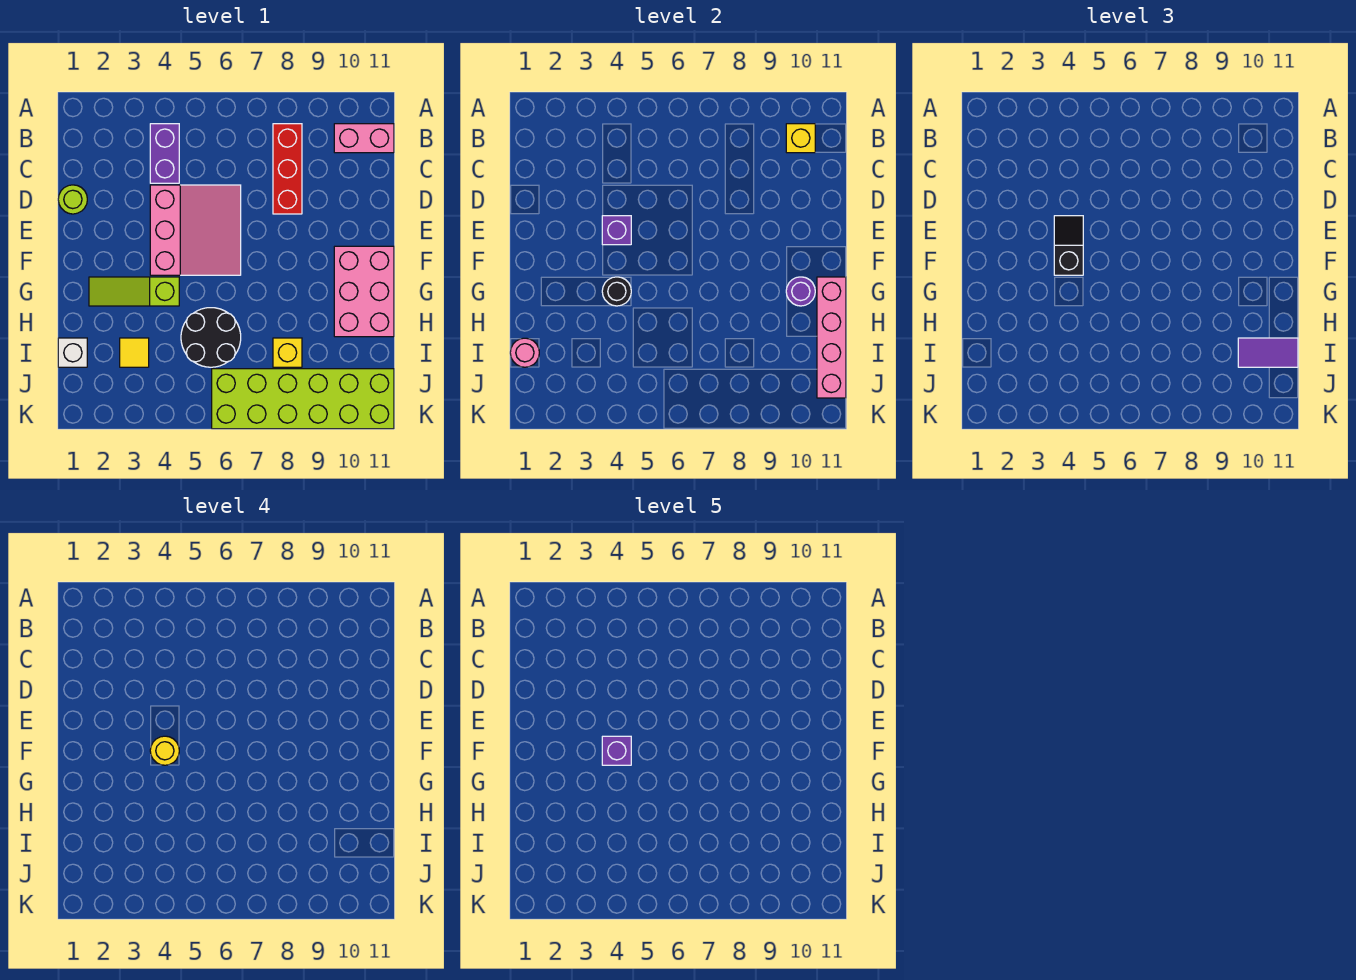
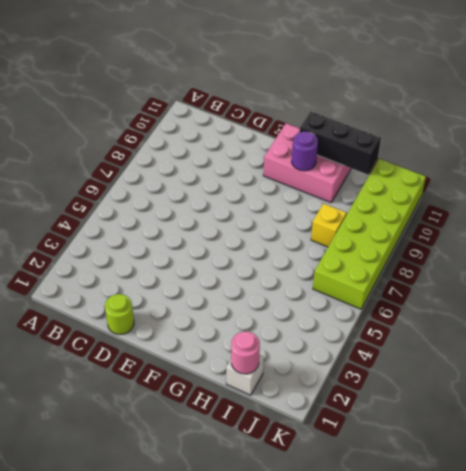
black brick G11:I11 level 2 -> pink brick G11:J11 level 2
none -> purple brick B4:C4 level 1
none -> red brick B8:D8 level 1
none -> pink brick B10:B11 level 1

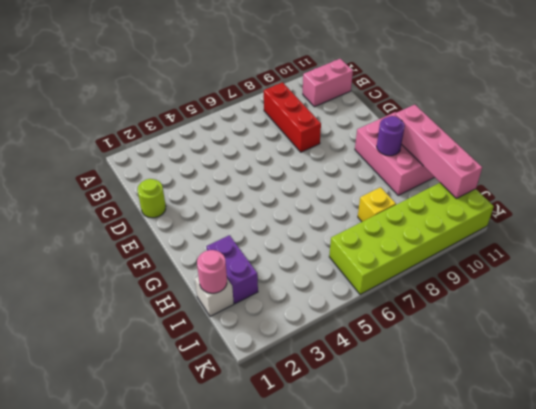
purple brick H2:I2 level 1 -> purple brick B4:C4 level 1
none -> pink slope D4:F6 level 1 top 4
none -> lime slope G2:G4 level 1 top 4
none -> black round brick H5:I6 level 1

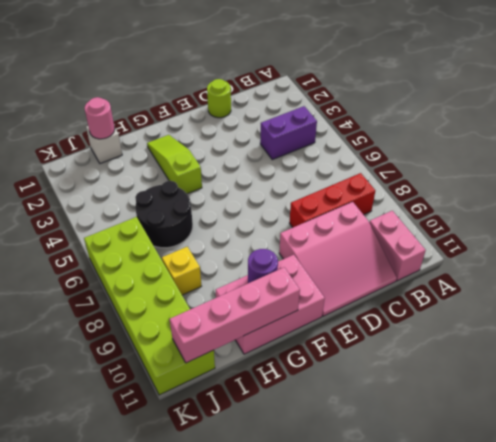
pink slope C9:E11 level 1 top 9 -> pink slope D4:F6 level 1 top 4
none -> yellow tile I3 level 1
none -> yellow brick B10 level 2
none -> purple brick E4 level 2

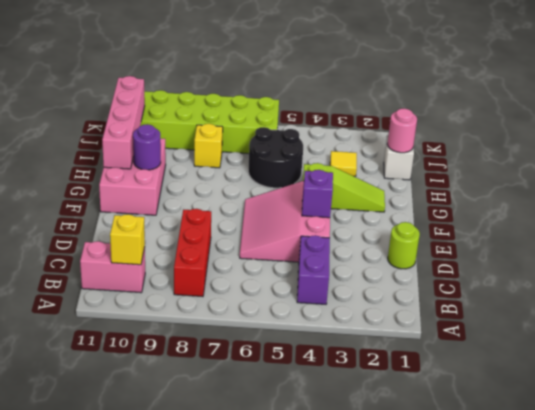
none -> black round brick G4 level 2
none -> black slope E4:F4 level 3 top F
none -> purple tile I10:I11 level 3

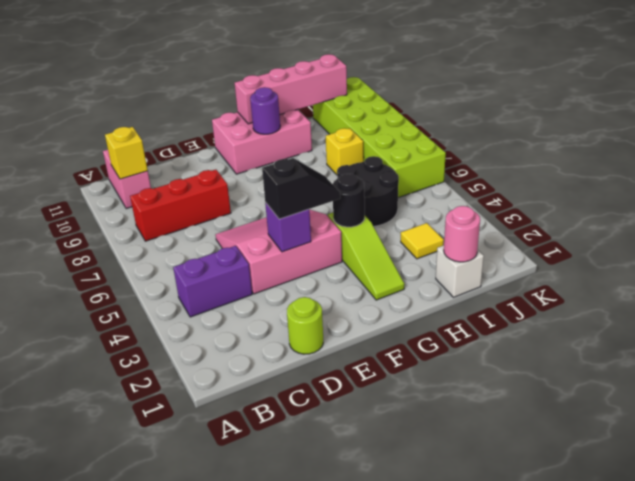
black slope E4:F4 level 3 top E -> black slope E4:F4 level 3 top F
none -> purple tile I10:I11 level 3
none -> yellow round brick F4 level 4
none -> purple brick F4 level 5

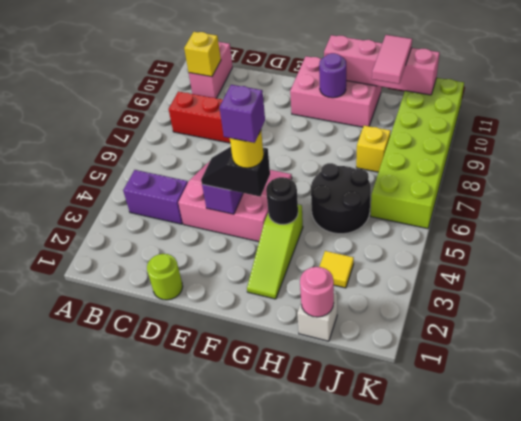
pink tile I10:I11 level 3 -> purple tile I10:I11 level 3

